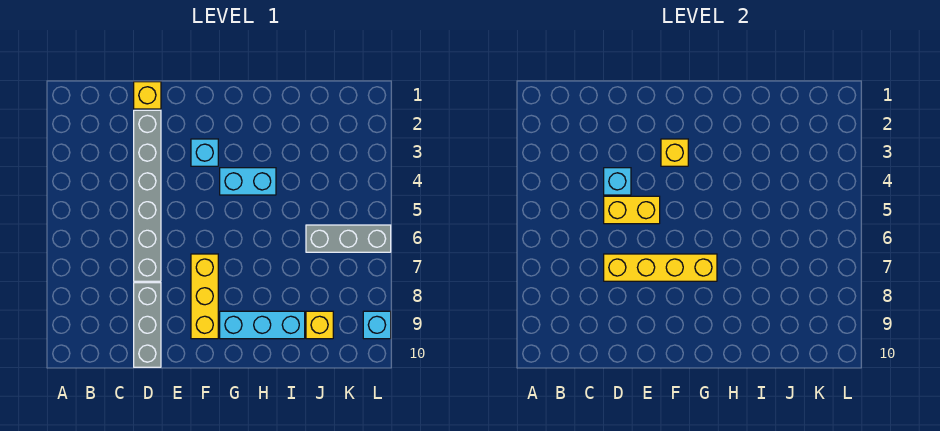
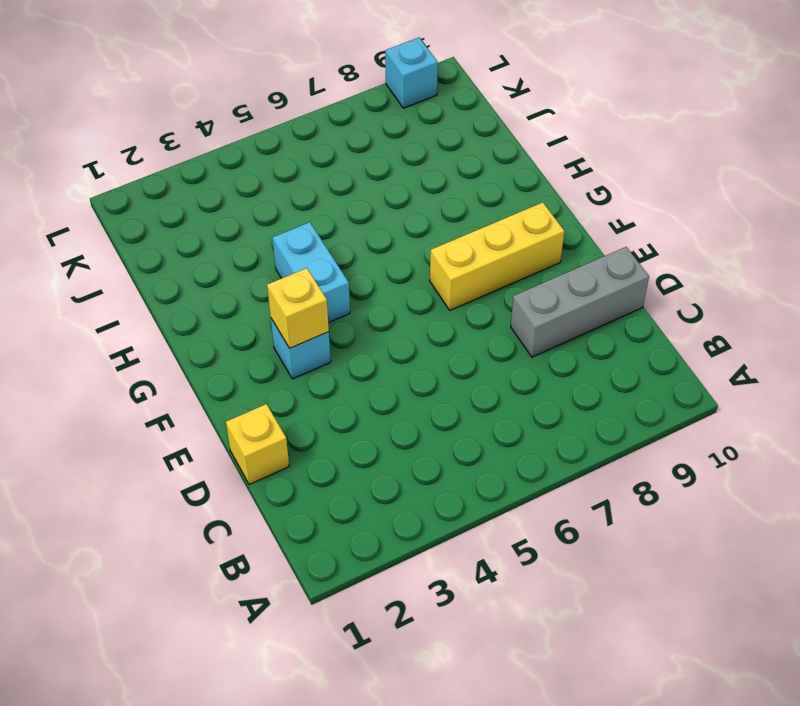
none -> grey brick D2:D7 level 1
none -> cyan brick G9:I9 level 1
none -> grey brick J6:L6 level 1

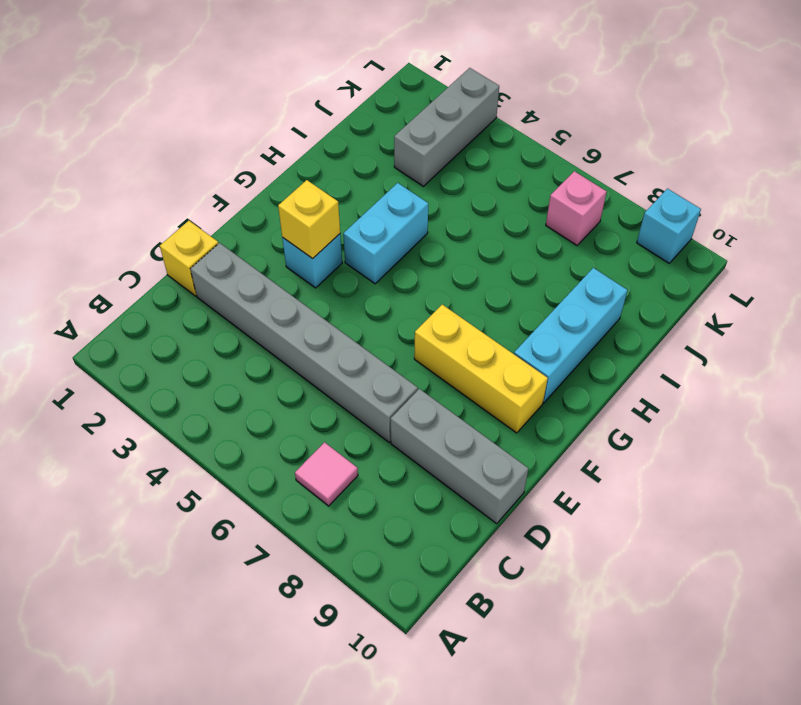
pink tile B7 level 1 -> none
grey brick J3:L3 level 1 -> grey brick J6:L6 level 1
pink brick K7 level 1 -> none
none -> yellow brick J9 level 1
none -> cyan brick D4 level 2
none -> yellow brick D5:E5 level 2

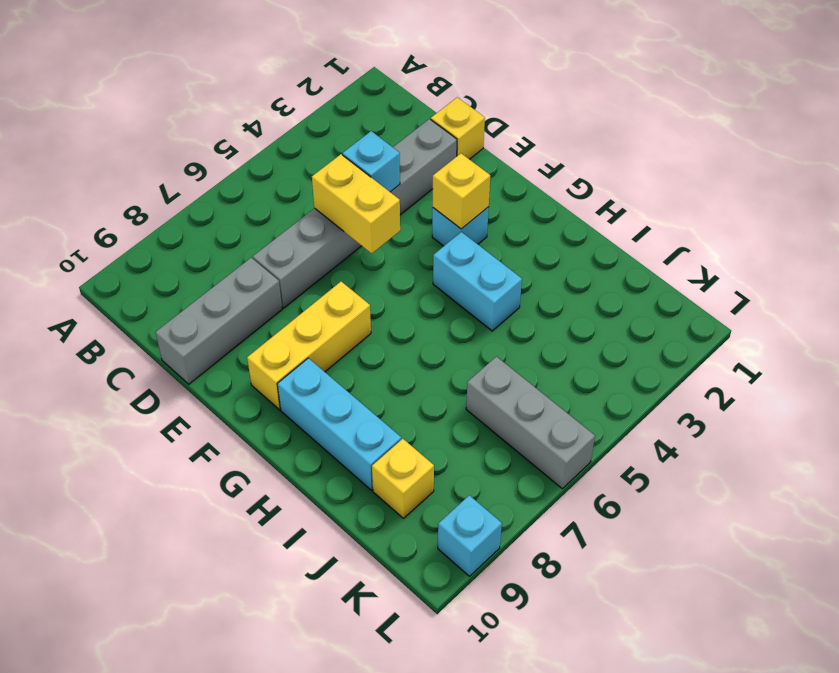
none -> yellow brick D7:G7 level 2

